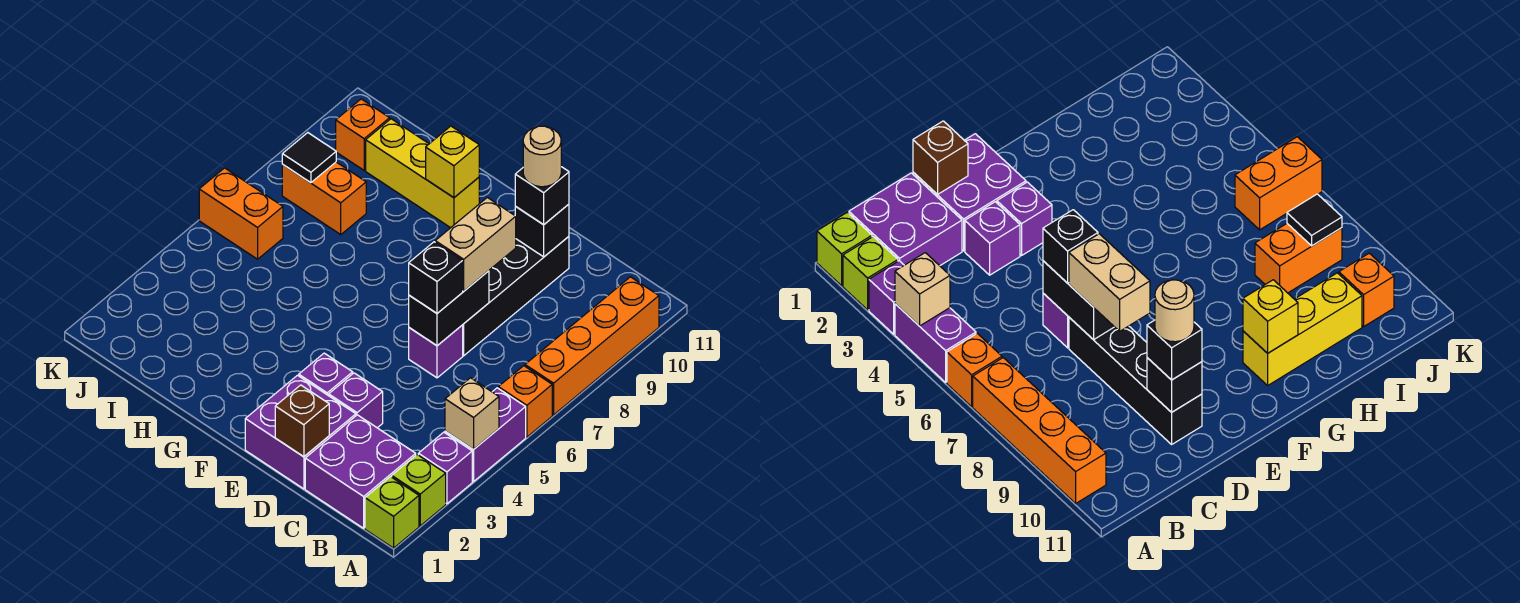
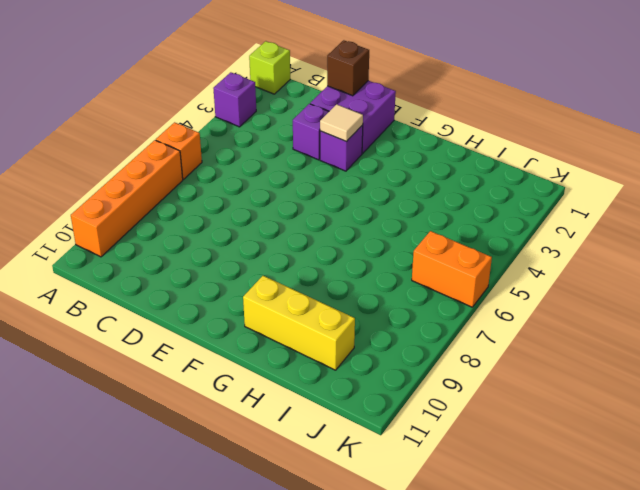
tan tile E3 level 2 -> none
none -> lime brick A2 level 1
none -> purple brick A4:A5 level 1
none -> purple brick B1:C2 level 1

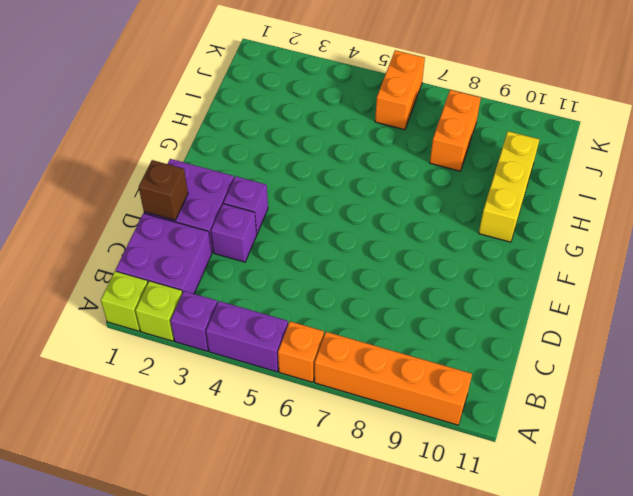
none -> purple brick D6 level 1
none -> black brick D7:D10 level 1
none -> orange brick J10 level 1

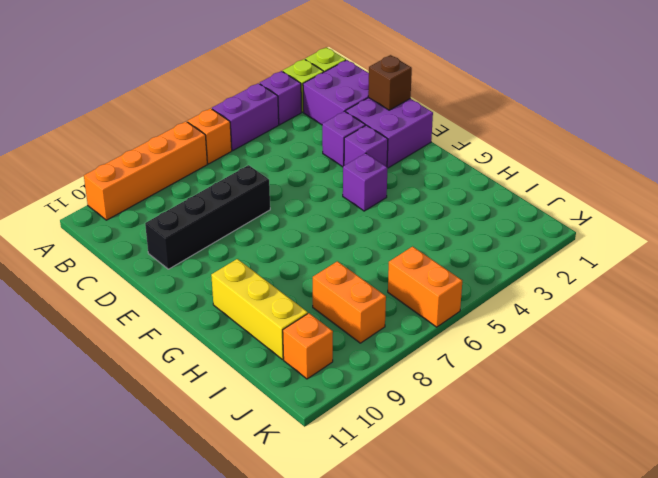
purple brick F4 level 1 -> purple brick D6 level 1
none -> tan brick A4 level 2
none -> black brick D6:D7 level 2
none -> black brick D10 level 2

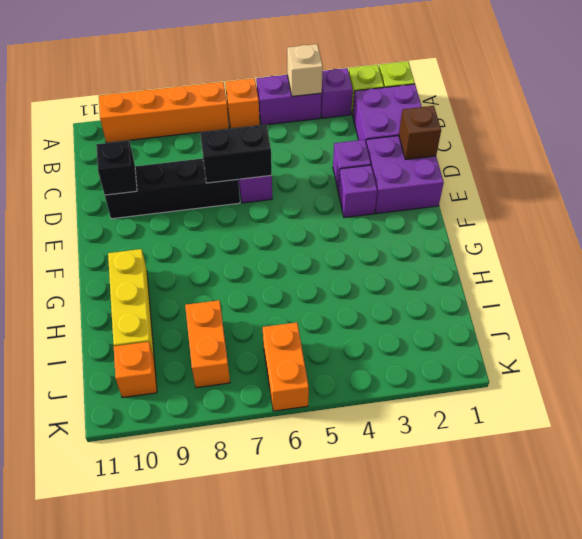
none -> yellow brick G10 level 2
none -> black tile J8 level 2
none -> black brick D6 level 3

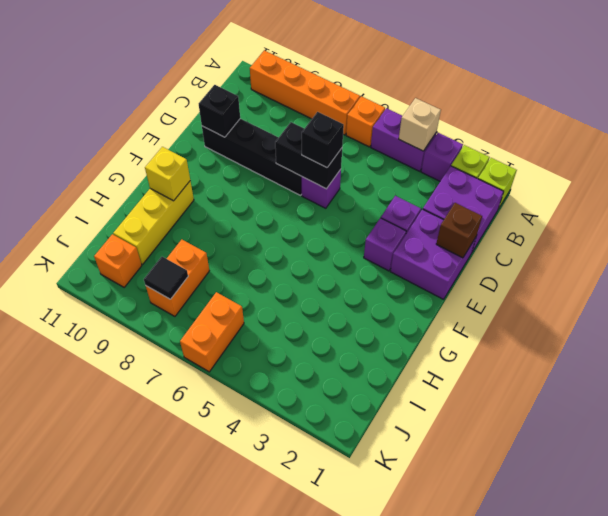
none -> tan brick D7:D8 level 3
none -> black brick D10 level 3
none -> tan round brick D10 level 4

